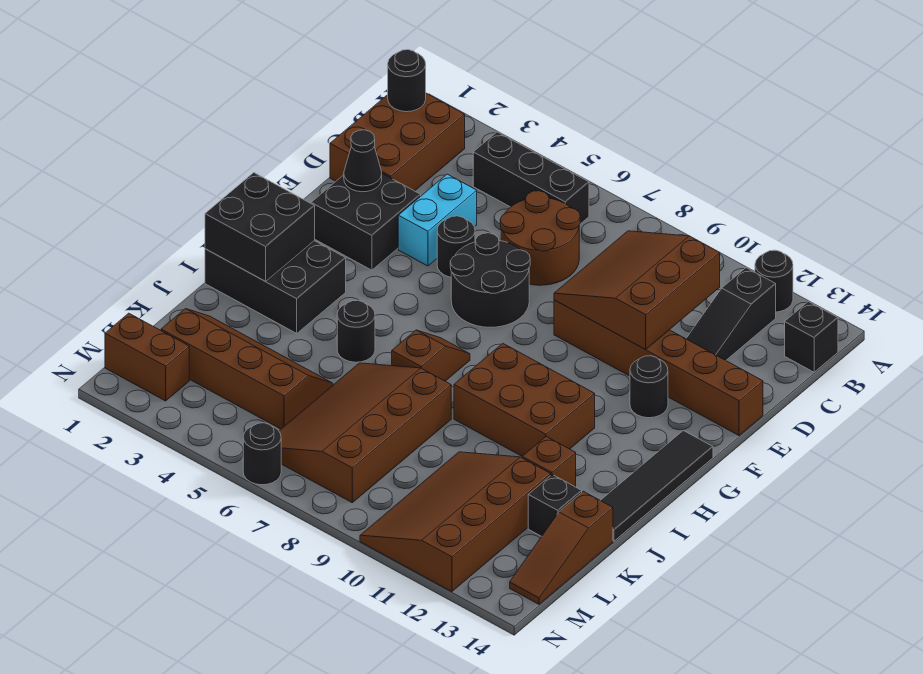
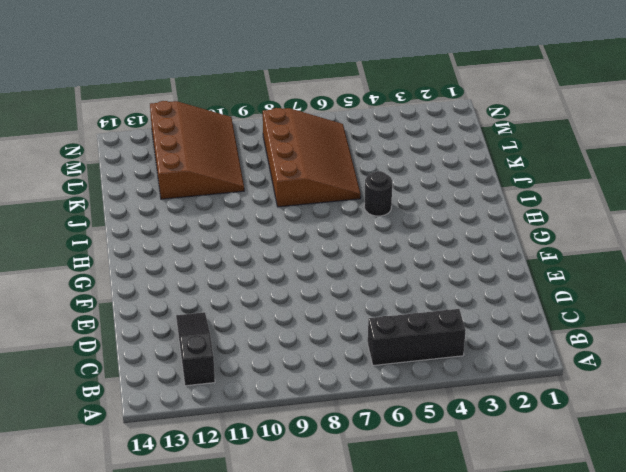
none -> black round brick A12 level 1
none -> brown brick B1:D2 level 1
none -> black brick B14 level 1

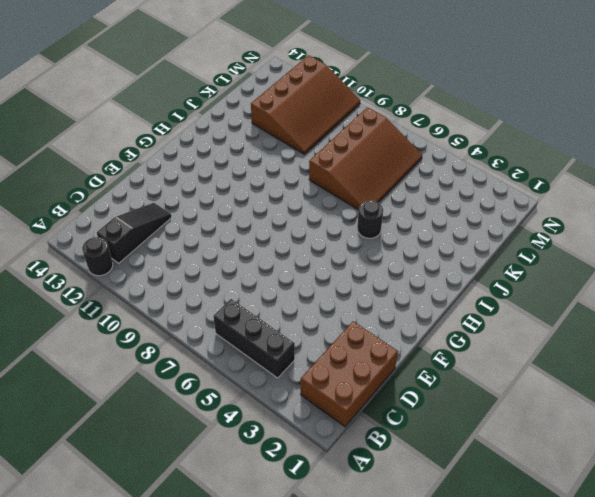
none -> black brick B14 level 1
none -> brown round brick C6:D7 level 1
none -> cyan brick D4:E4 level 1

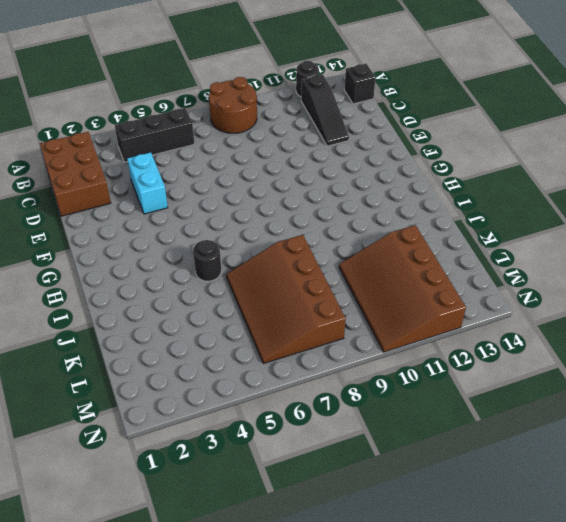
brown round brick A8:B9 level 1 -> brown round brick C6:D7 level 1
none -> black brick E2:F3 level 1
none -> black round brick E5 level 1
none -> black round brick E6:F7 level 1

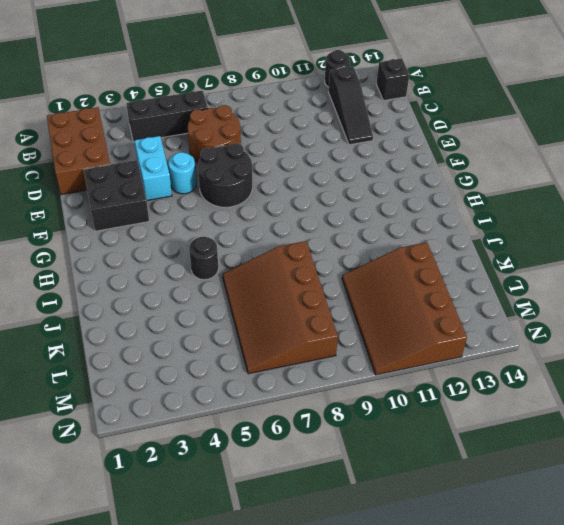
cyan round brick E5 level 1 -> black round brick E5 level 1
none -> brown brick E9:E14 level 1
none -> black round brick F12 level 1
none -> black tile G14:J14 level 1

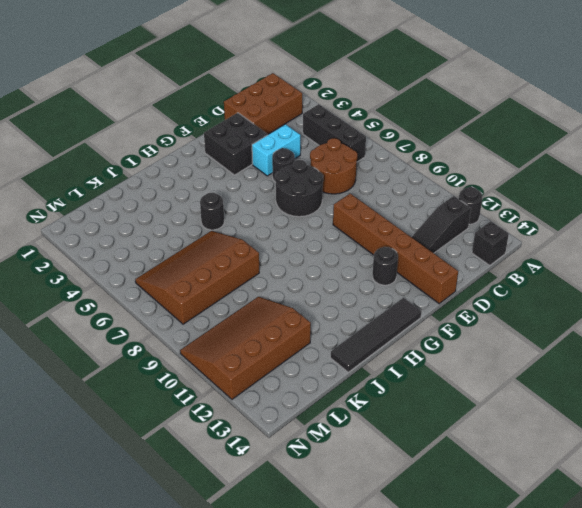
none -> black brick H1:I3 level 1
none -> brown slope H7:I7 level 1 top I
none -> brown brick H9:I11 level 1

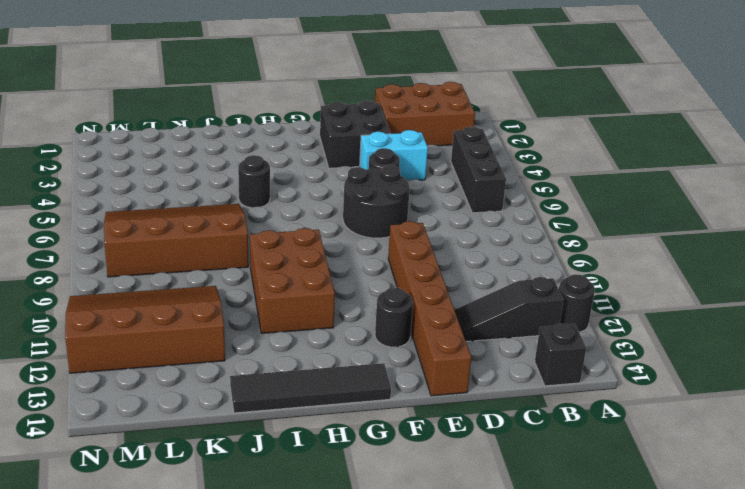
none -> brown round brick C6:D7 level 1
none -> black brick H1:I3 level 1
none -> brown slope H7:I7 level 1 top I

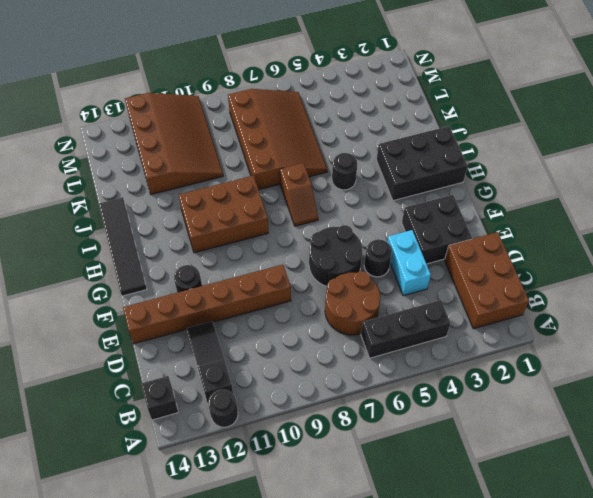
none -> brown brick J12 level 1
none -> brown slope K2:L5 level 1 top L
none -> black brick K13 level 1

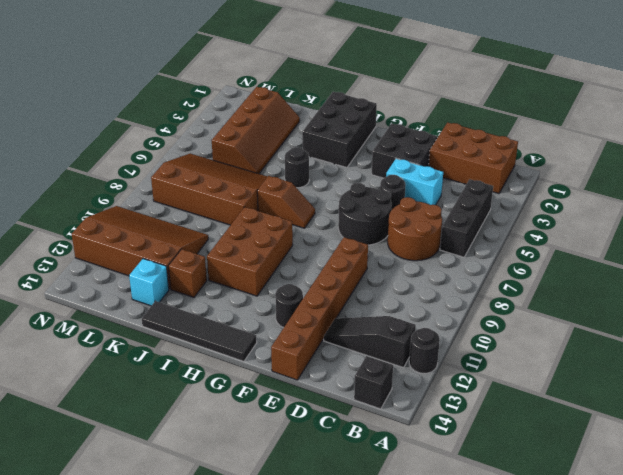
cyan brick K13 level 1 -> black brick K13 level 1
none -> brown slope K14:M14 level 1 top K
none -> brown brick M1:M2 level 1
none -> black round brick N6 level 1

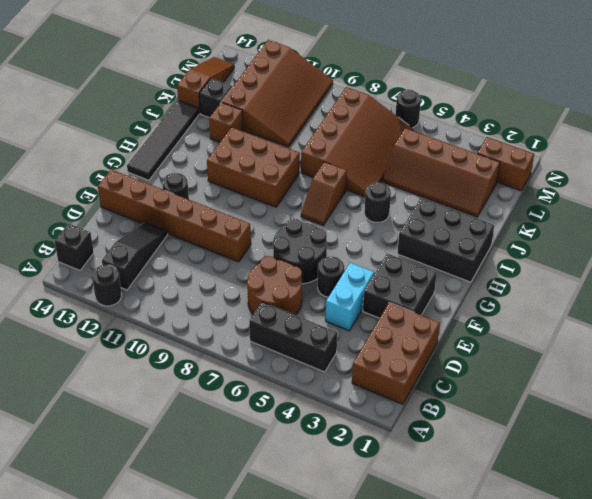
none -> black round brick B1 level 2
none -> brown slope C9:E11 level 2 top 11
none -> black cone E2 level 2

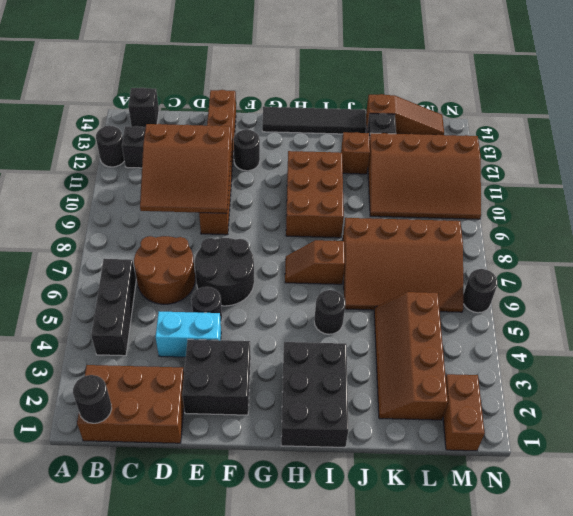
none -> black cone E2 level 2
none -> black brick H1:I2 level 2

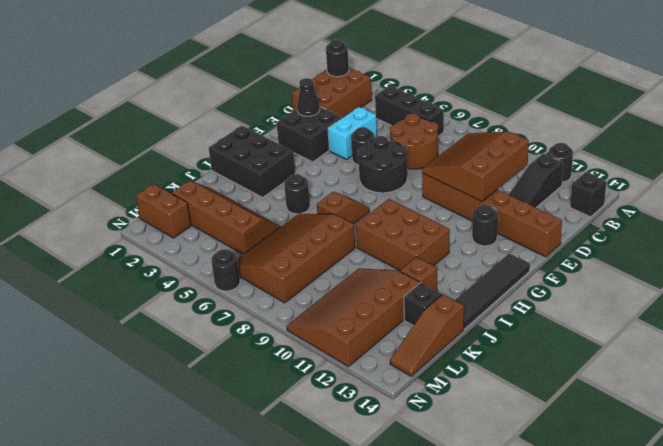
none -> black brick H1:I2 level 2

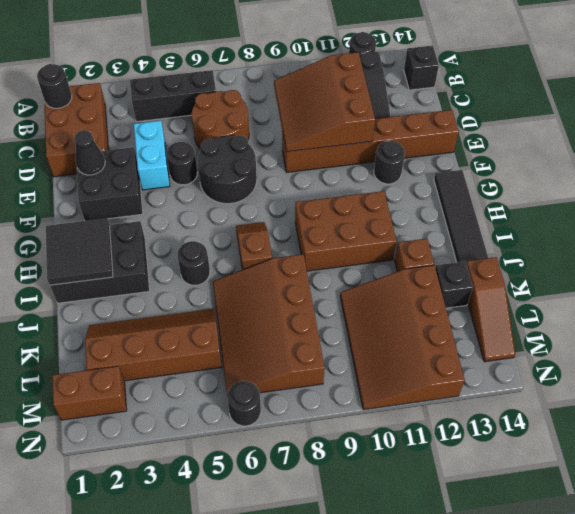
black tile H1:I2 level 2 -> black brick H1:I2 level 2

